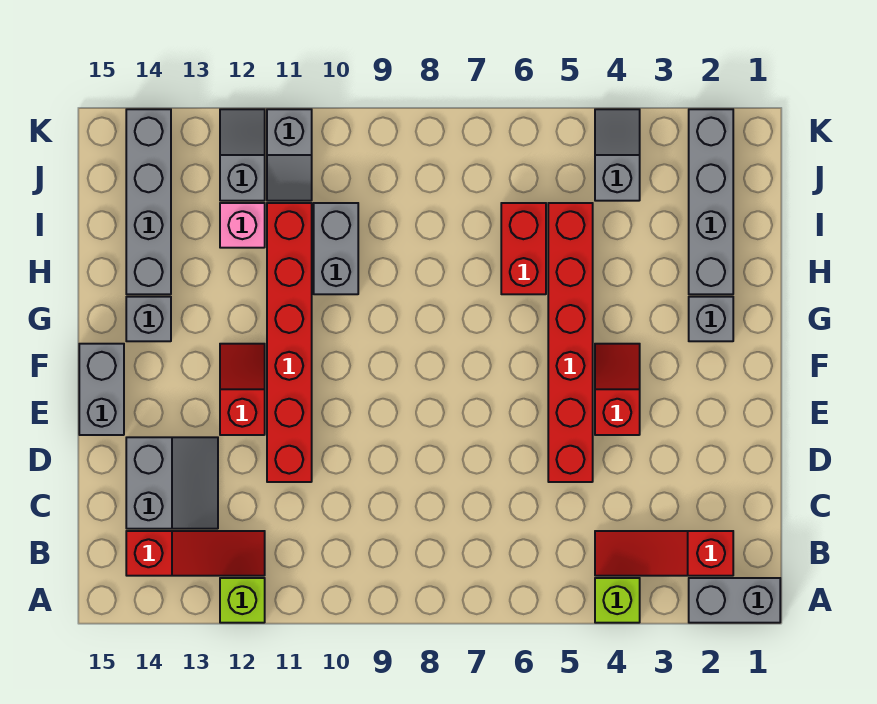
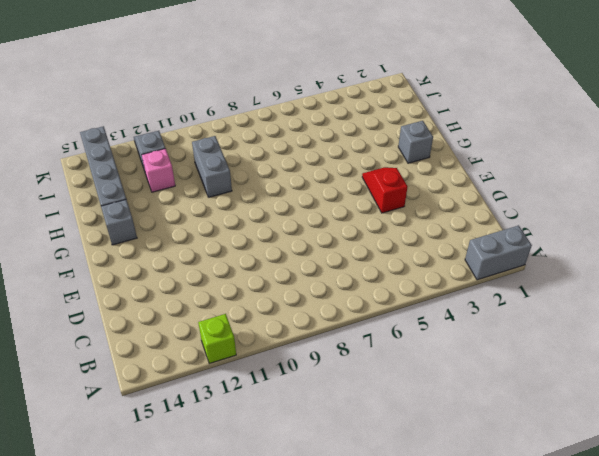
none -> lime brick A4 level 1
none -> red slope B2:B4 level 1 top 2
none -> red slope B12:B14 level 1 top 14

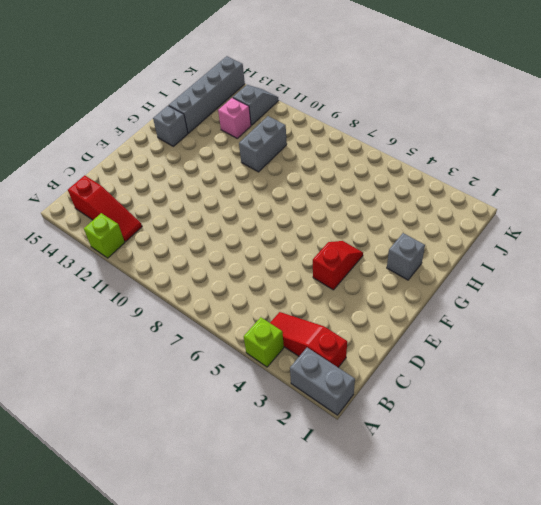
none -> grey slope C13:D14 level 1 top 14
none -> red brick D5:I5 level 1
none -> red brick D11:I11 level 1

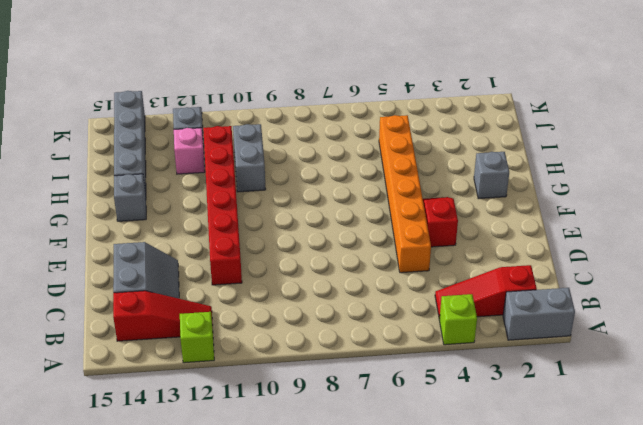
orange brick D5:I5 level 1 -> red brick D5:I5 level 1
none -> red slope E12:F12 level 1 top E
none -> grey brick E15:F15 level 1
none -> grey brick H2:K2 level 1

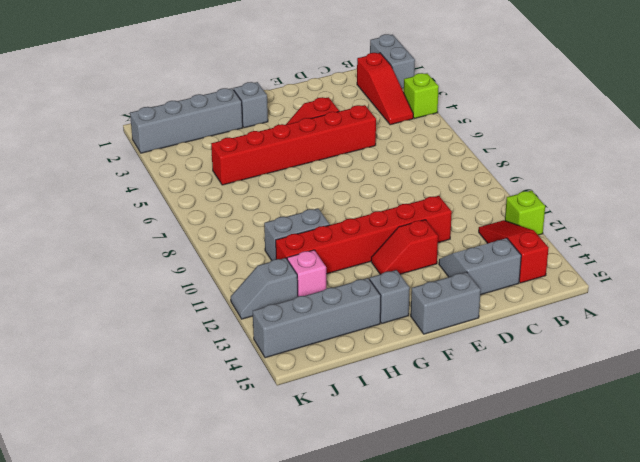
none -> red brick H6:I6 level 1
none -> grey slope J4:K4 level 1 top J
none -> grey slope J11:K11 level 1 top K

